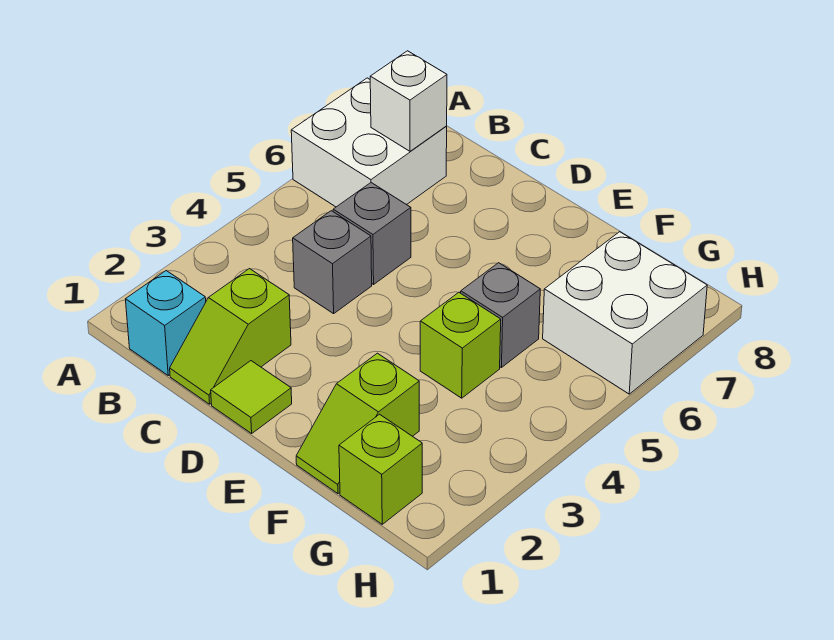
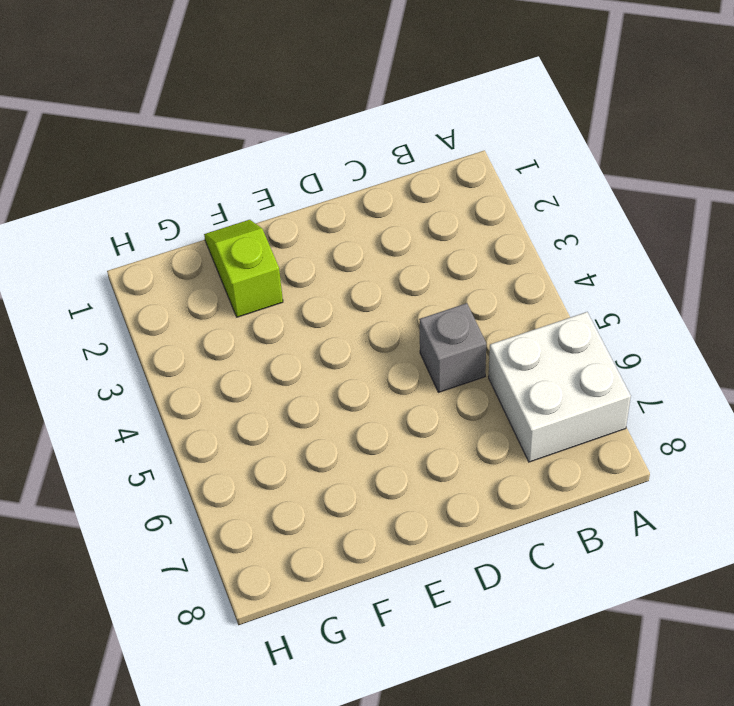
none -> cyan brick B1 level 1
none -> lime slope C1:C2 level 1 top 2
none -> grey brick C4 level 1

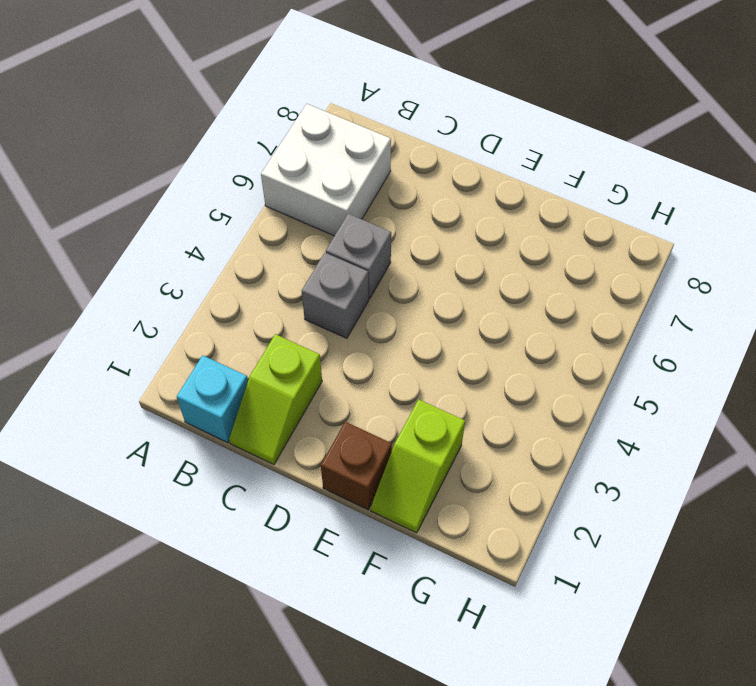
brown brick E1 level 1 -> none
none -> lime tile D1 level 1
none -> lime brick F4 level 1
none -> grey brick F5 level 1

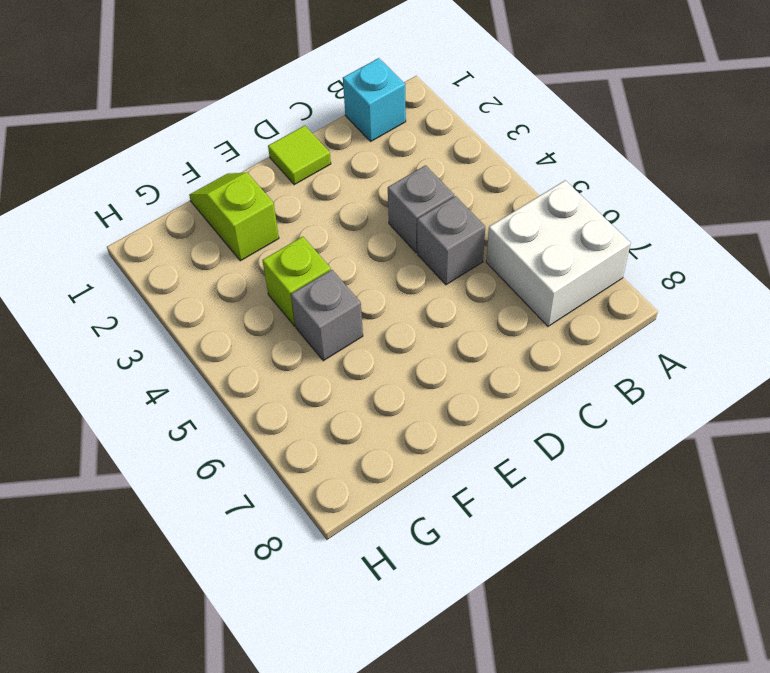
none -> lime slope C1:C2 level 1 top 2
none -> lime brick G1 level 1
none -> white brick G6:H7 level 1

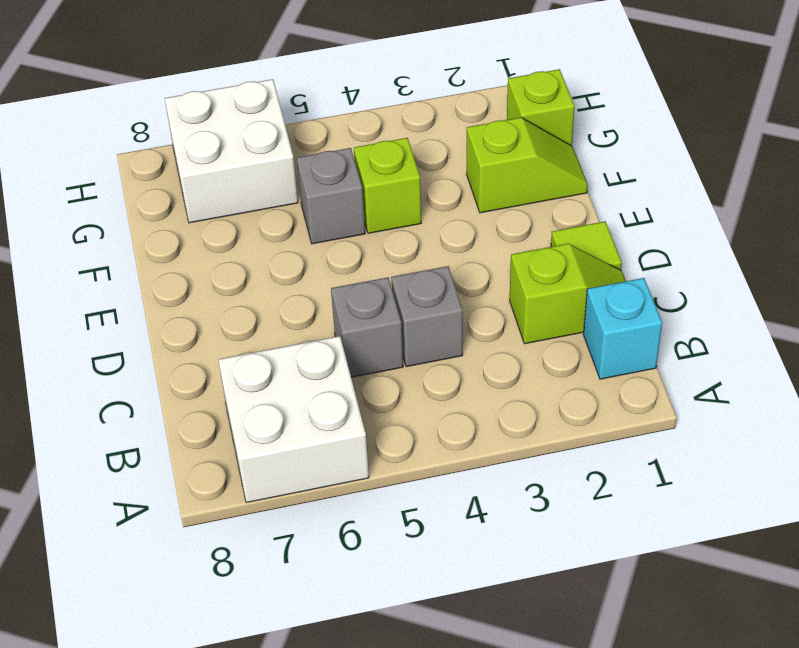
none -> white brick B7 level 2

